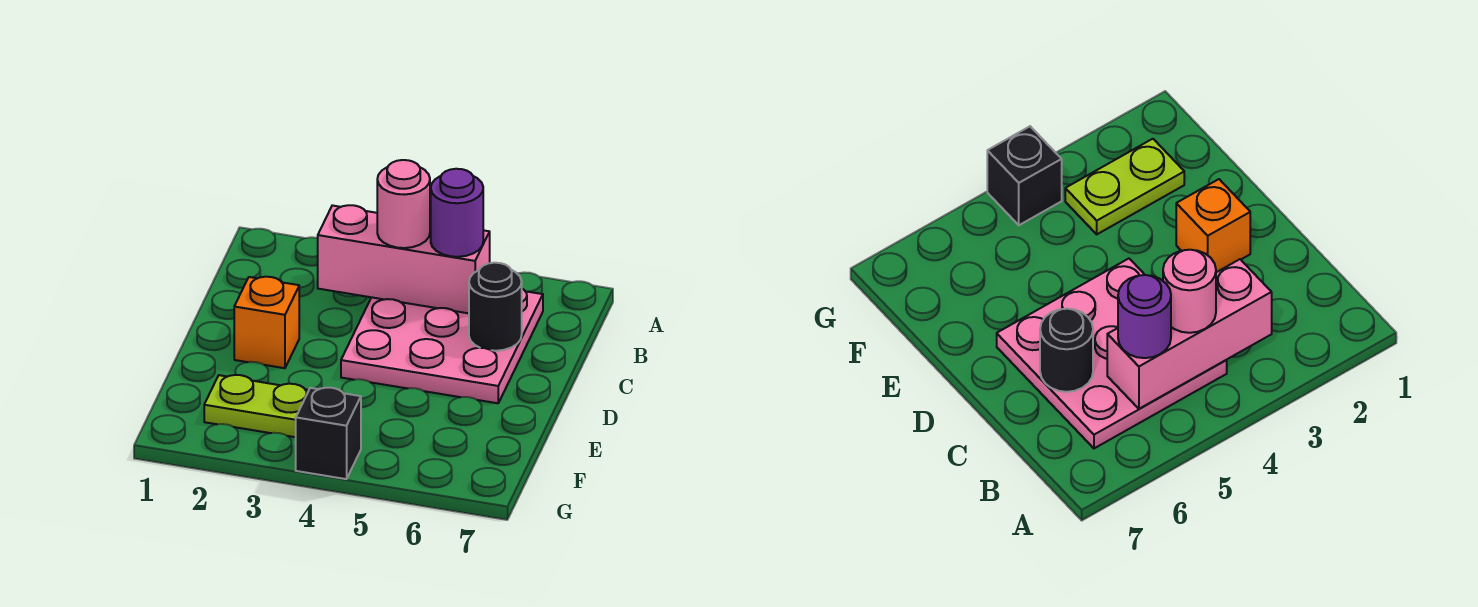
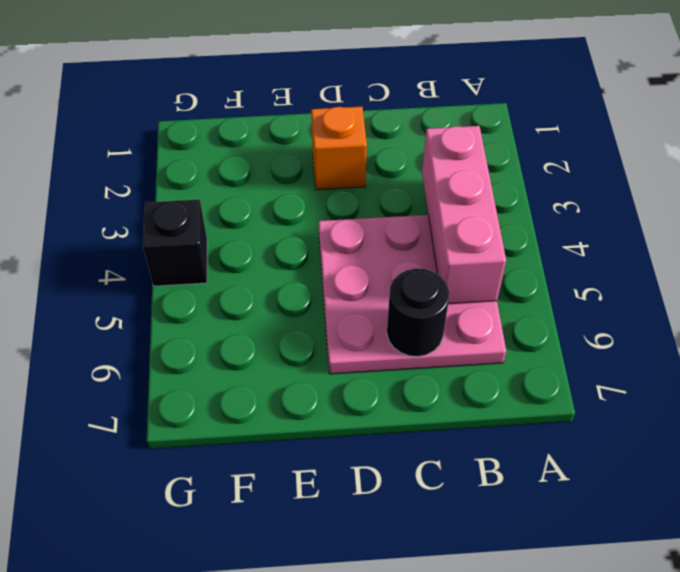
none -> lime plate F2:F3 level 1
none -> pink round brick B4 level 3

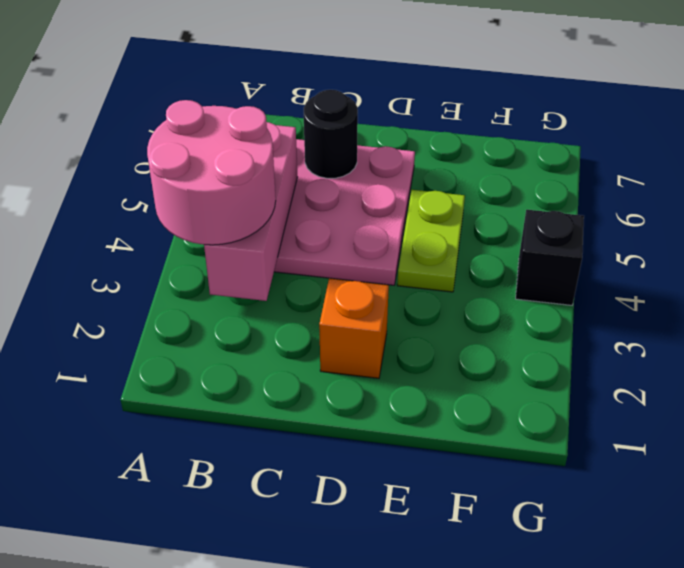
pink round brick A3:B4 level 3 -> pink round brick B4 level 3
lime plate E4:E5 level 1 -> lime plate F2:F3 level 1
none -> purple round brick B5 level 3

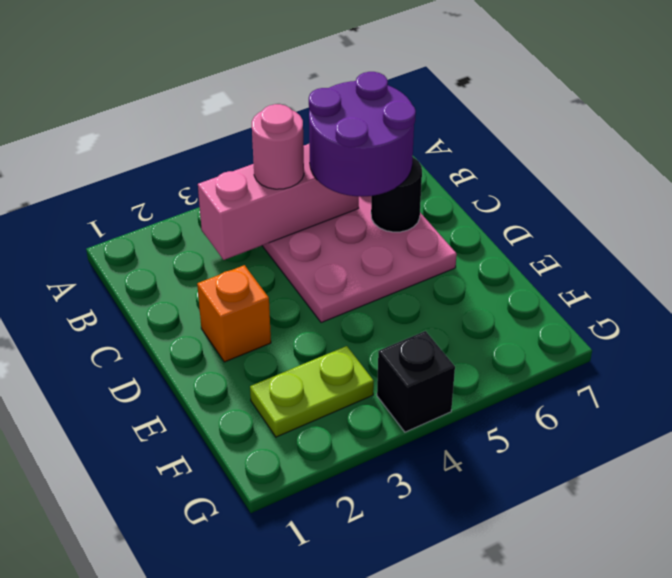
purple round brick B5:C6 level 3 -> purple round brick B5 level 3

